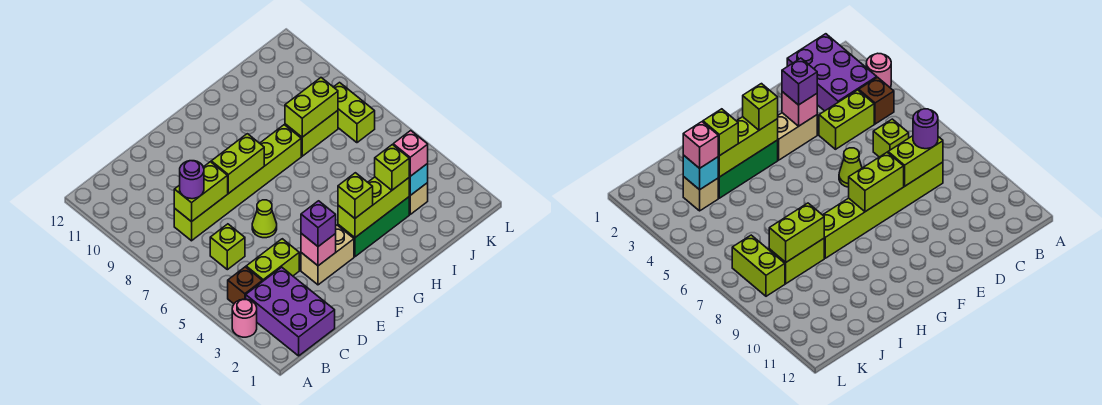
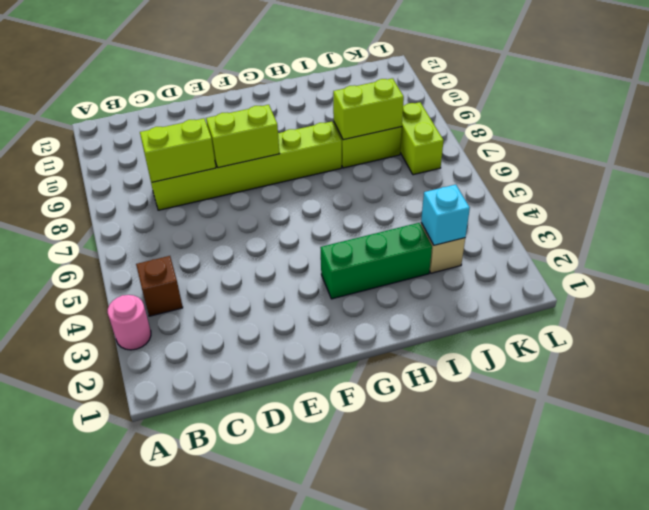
none -> purple brick B1:C3 level 1
none -> lime brick C4:D4 level 1
none -> lime brick C6 level 1

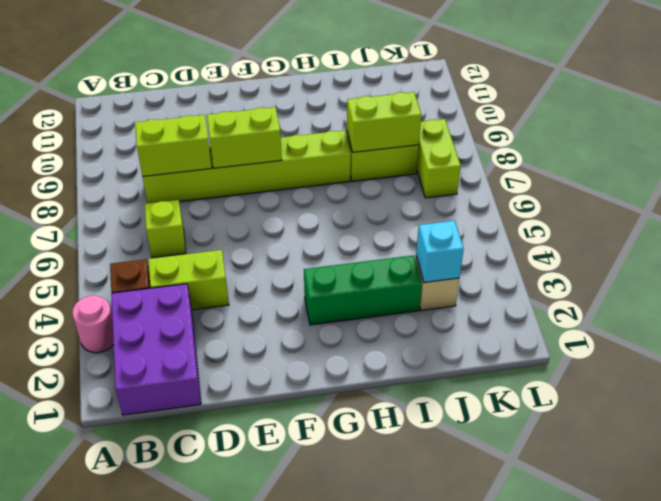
none -> tan brick E3:F3 level 1
none -> lime cone E6 level 1
none -> pink brick E3 level 2

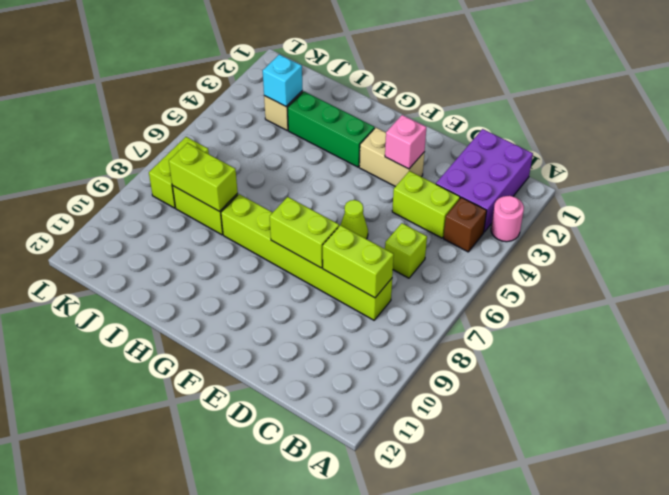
none -> lime brick G3:I3 level 2
none -> purple round brick C8 level 3
none -> purple brick E3 level 3

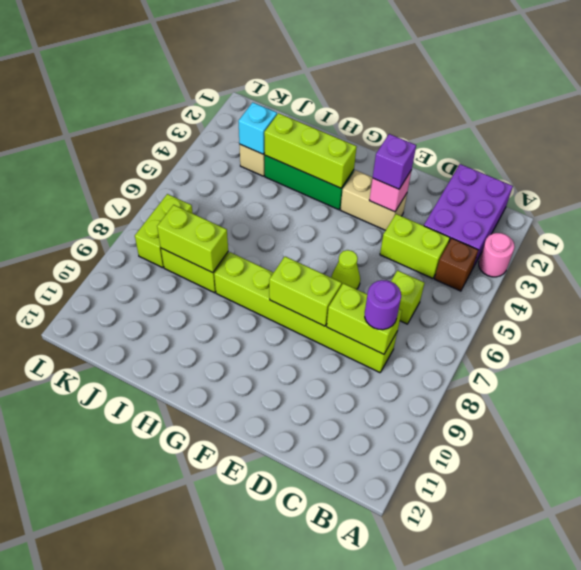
none -> lime brick G3 level 3
none -> lime brick I3 level 3
none -> pink brick J3 level 3

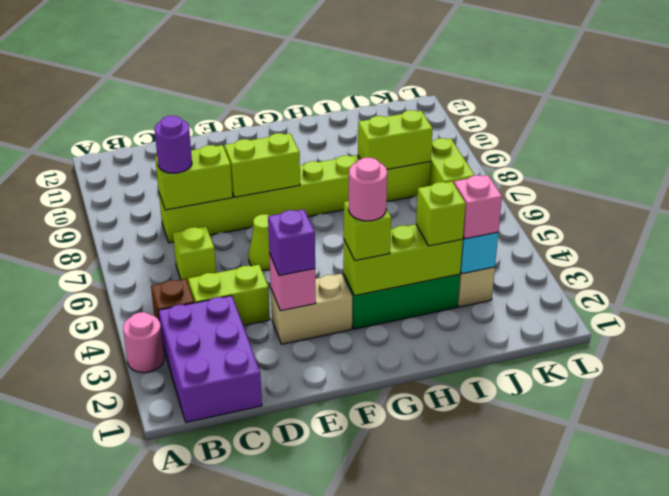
pink round brick G3 level 4 -> none

